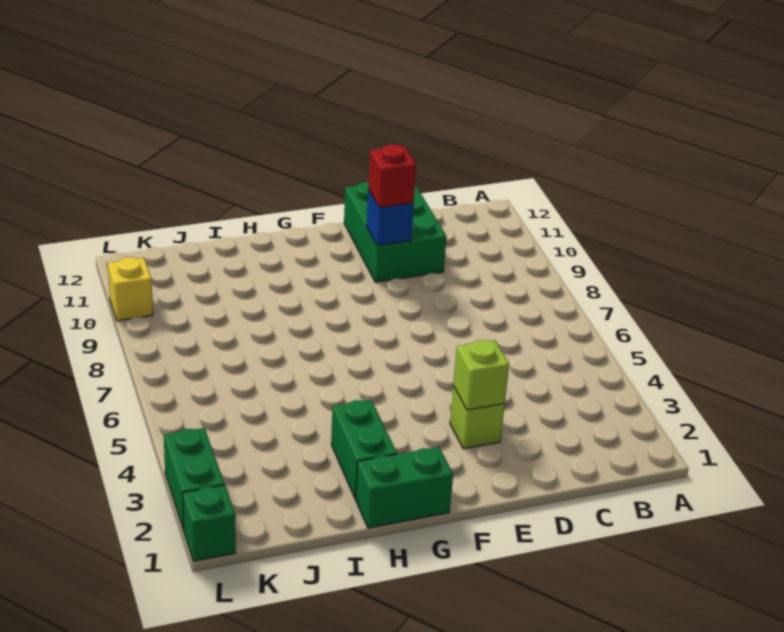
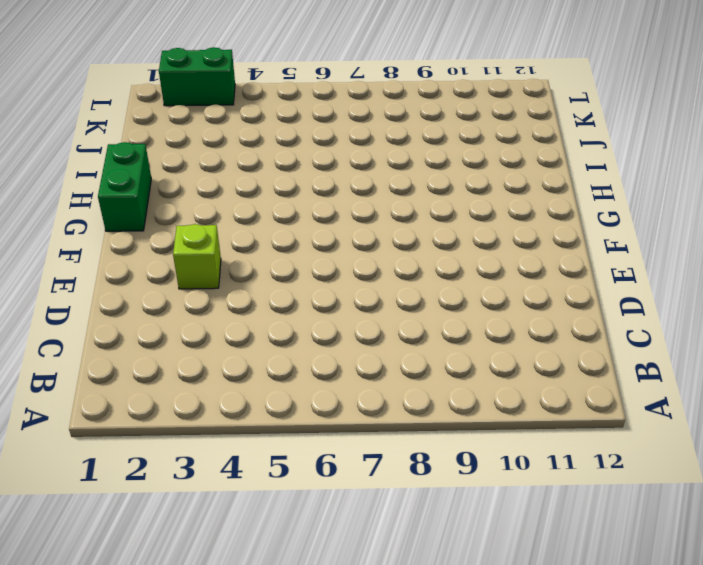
none -> green brick D10:E12 level 1
none -> green brick H2:H3 level 1

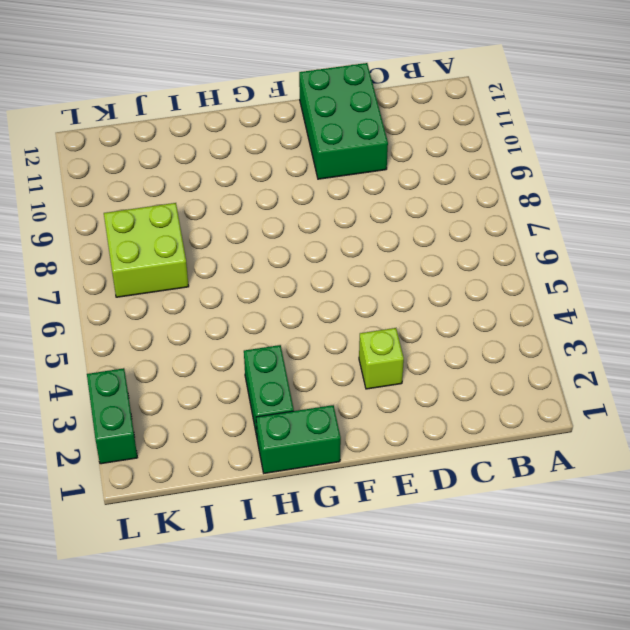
lime brick J7:K8 level 1 -> none
none -> green brick L1 level 1
none -> yellow brick L10 level 1

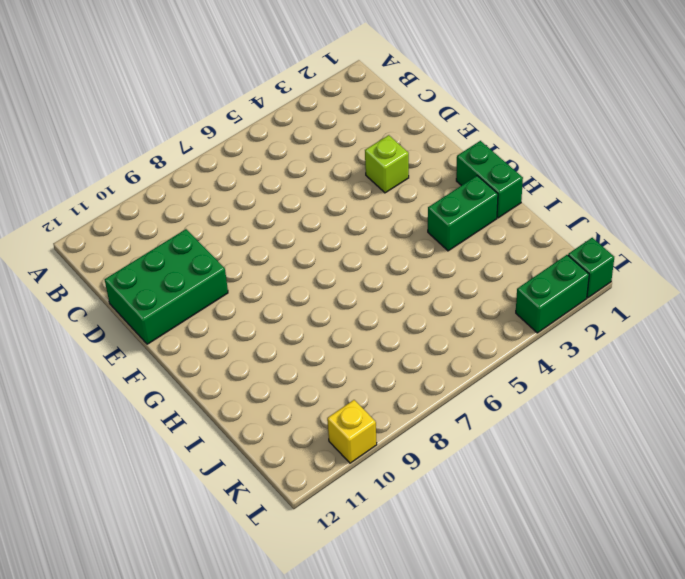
none -> lime brick E3 level 2
none -> blue brick E10 level 2

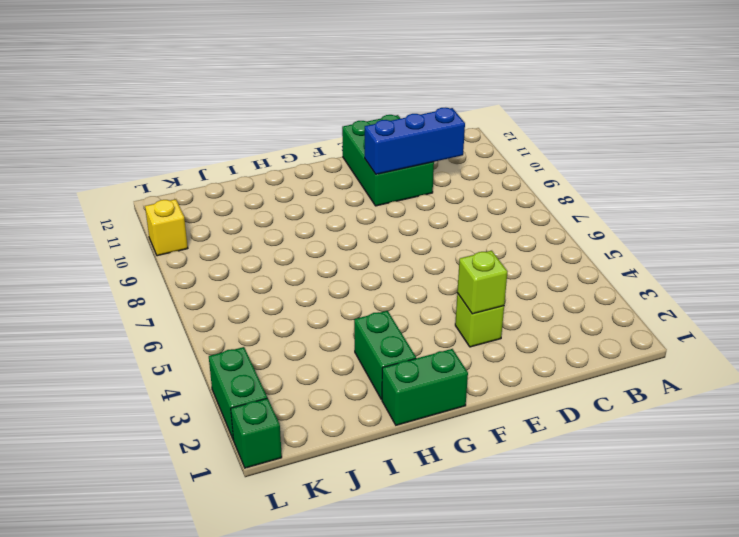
blue brick C10:E10 level 2 -> blue brick E10 level 2
none -> red brick E10 level 3

